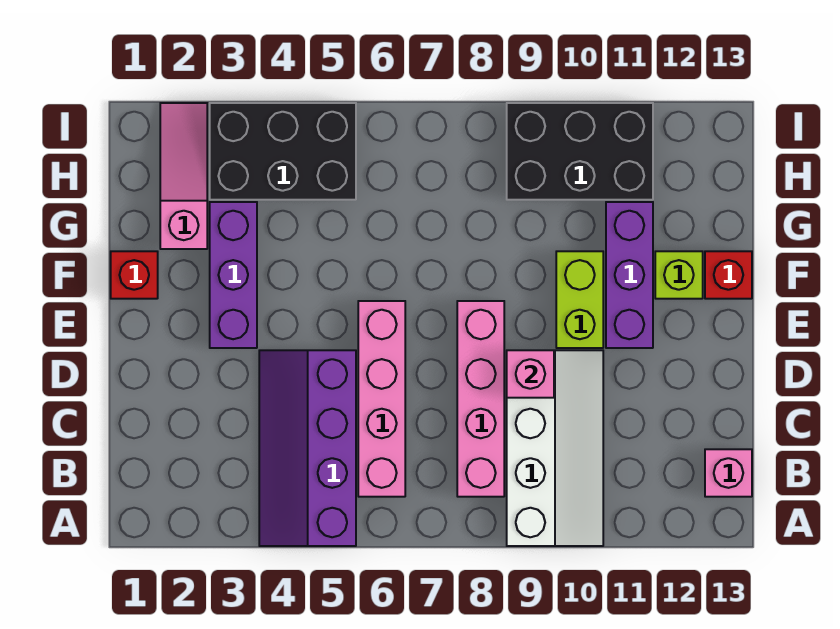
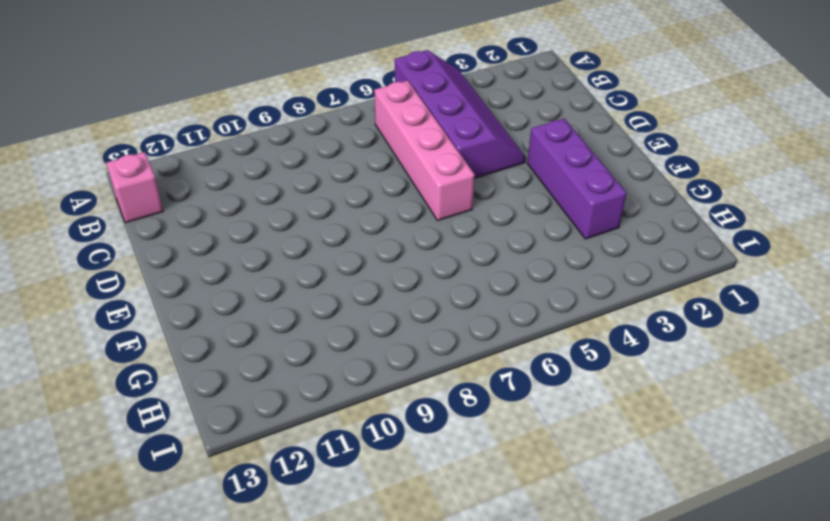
none -> white slope A9:D10 level 1 top 9
none -> pink brick B8:E8 level 1
none -> lime brick E10:F10 level 1

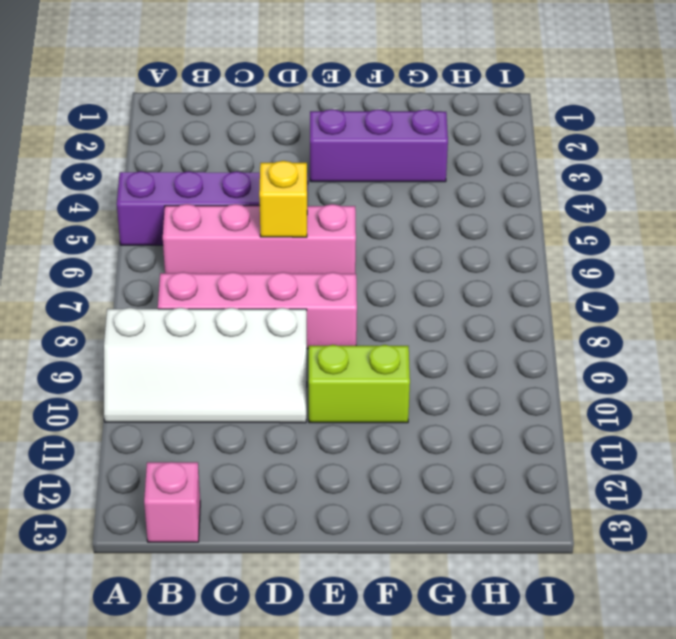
yellow brick D6 level 2 -> none
none -> purple brick E11:G11 level 1
none -> red brick F1 level 1
none -> lime brick F12 level 1

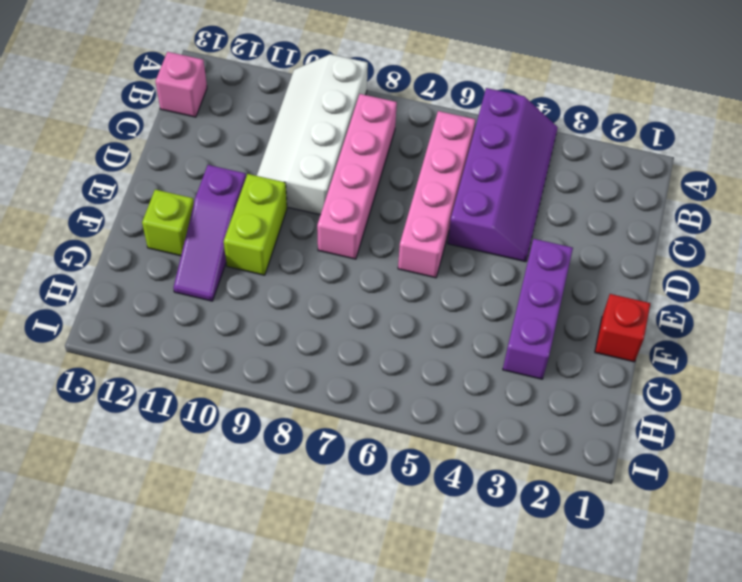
purple slope E11:G11 level 1 top E -> purple brick E11:G11 level 1
none -> red brick F13 level 1
none -> pink slope G2:I2 level 1 top G
none -> black brick H3:I5 level 1

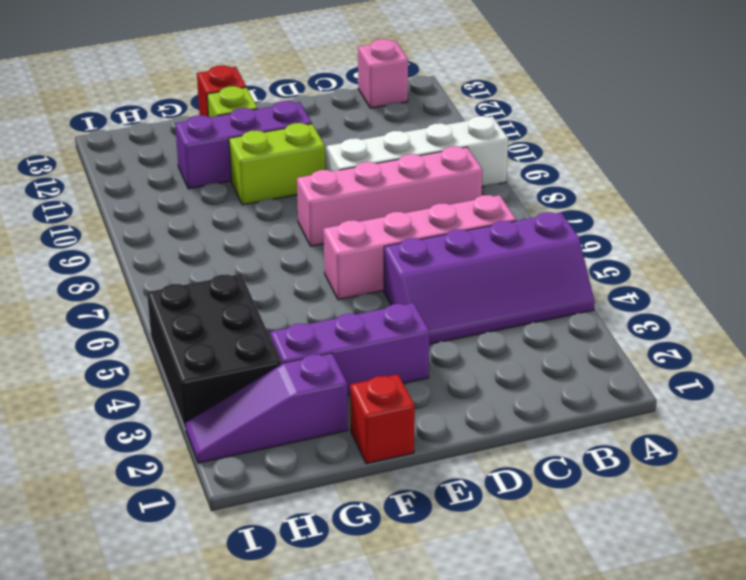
purple slope G2:I2 level 1 top G -> pink slope G2:I2 level 1 top G
none -> black brick H9:I11 level 1
none -> pink brick D9 level 2

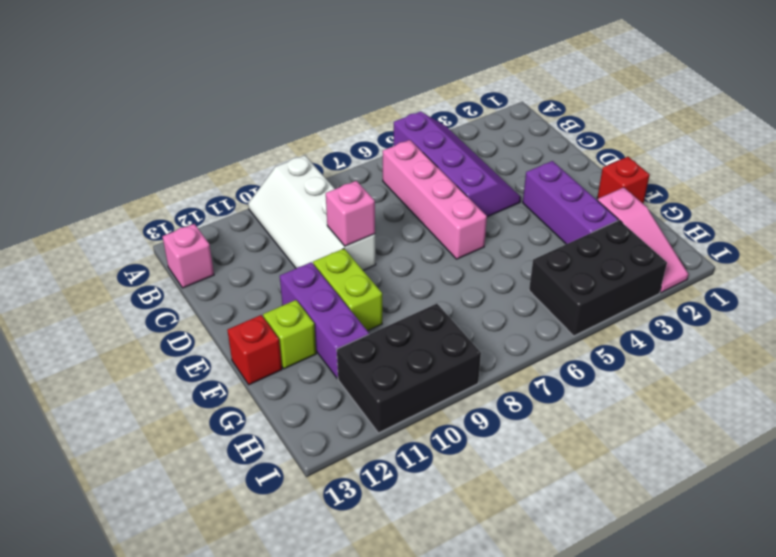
none -> pink brick B8:E8 level 1

